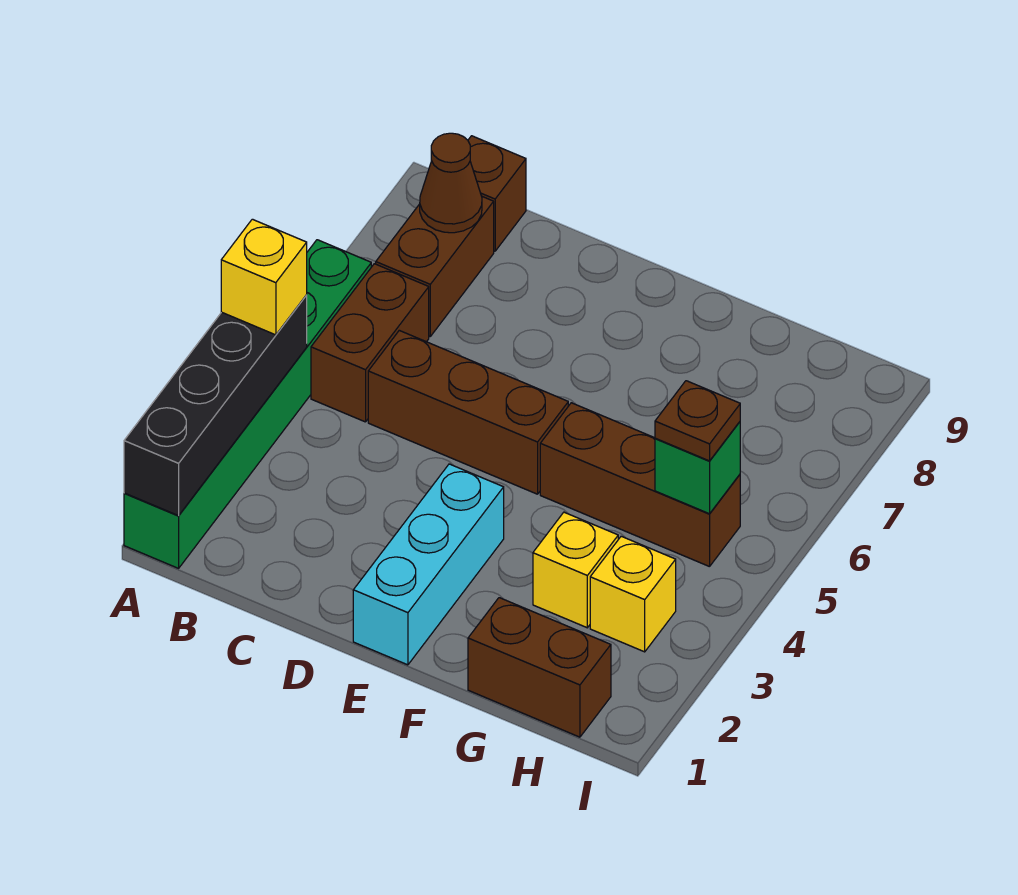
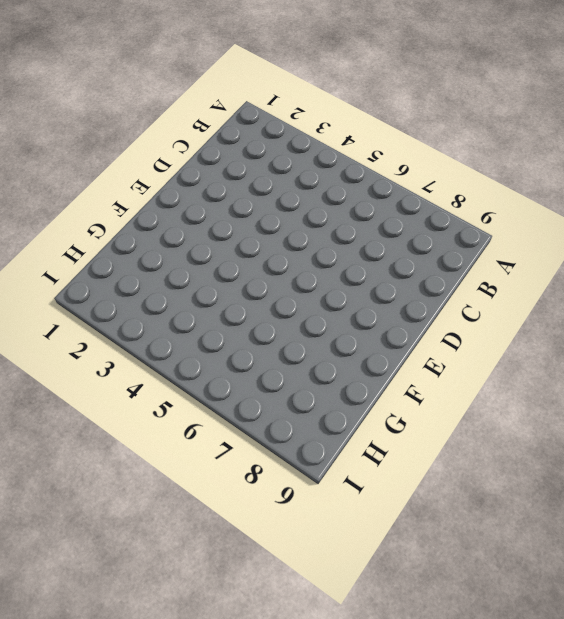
none -> green brick A1:A6 level 1
none -> brown brick B5:B6 level 1
none -> brown brick B7:B8 level 1

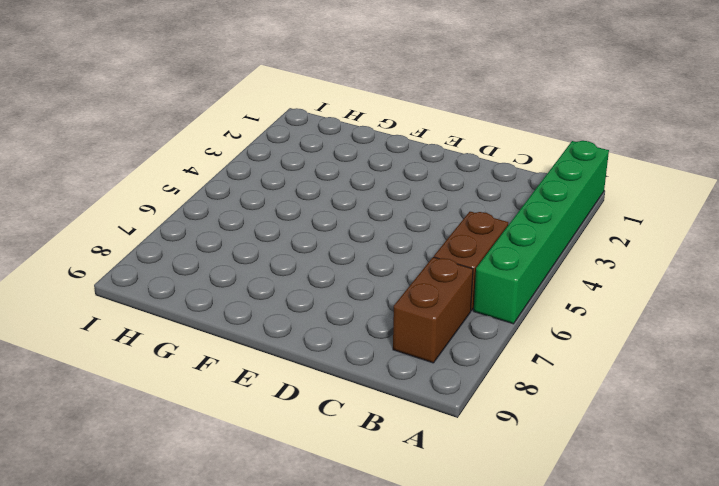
none -> brown brick B9 level 1
none -> brown brick C5:E5 level 1
none -> cyan brick E1:E3 level 1

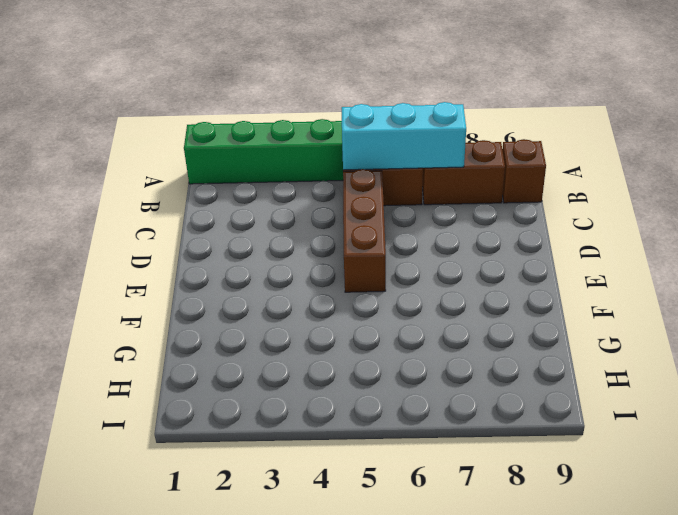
cyan brick B5:B7 level 2 -> cyan brick E1:E3 level 1
none -> brown brick F5:H5 level 1
none -> brown brick G1:H1 level 1
none -> yellow brick G3 level 1

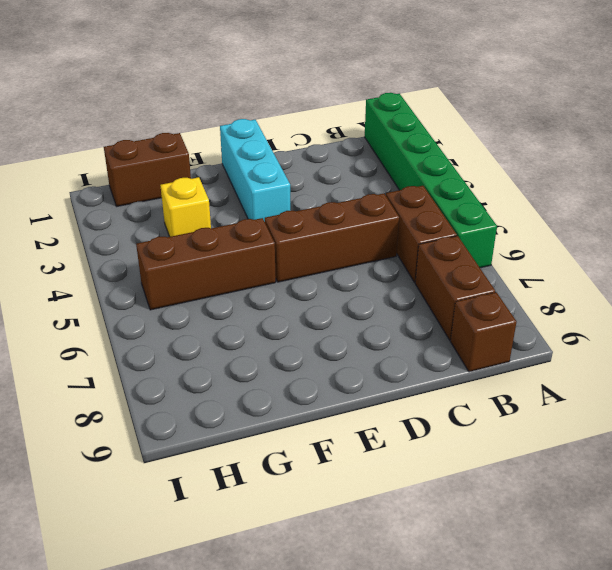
none -> yellow brick H3 level 1
none -> black brick A1:A4 level 2
none -> brown cone B8 level 2

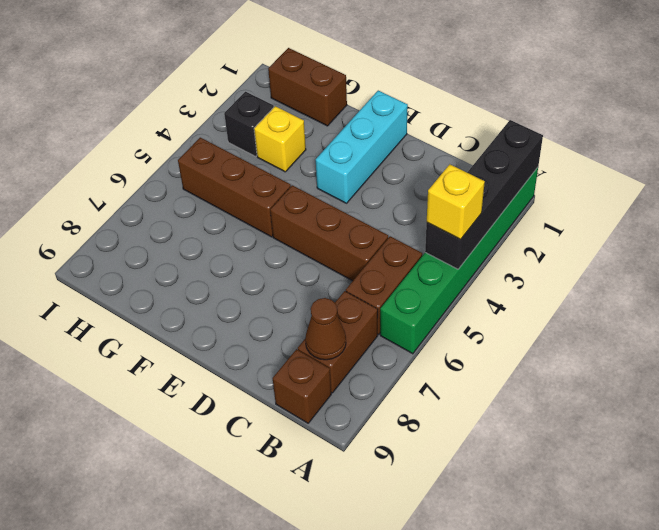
black brick H3 level 1 -> yellow brick H3 level 1
none -> green brick H5 level 2
none -> brown plate H5 level 3

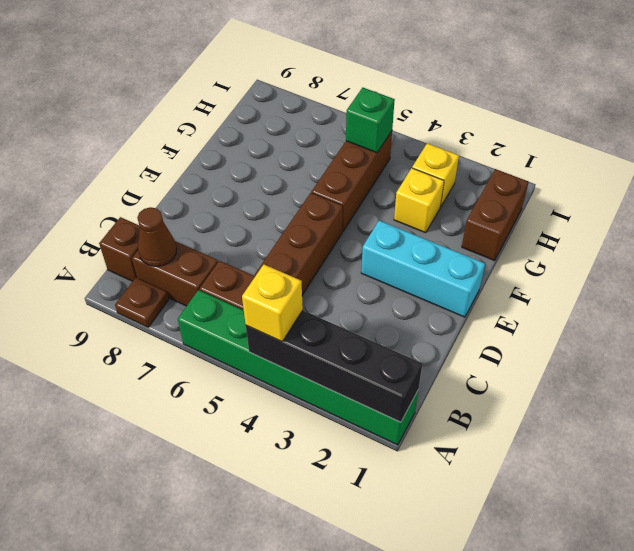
brown plate A8 level 1 -> brown plate H5 level 3

